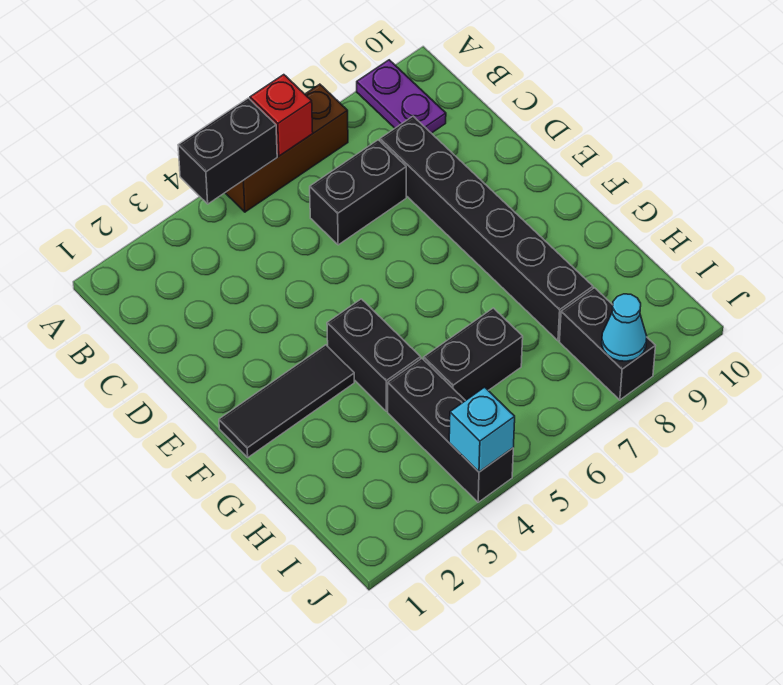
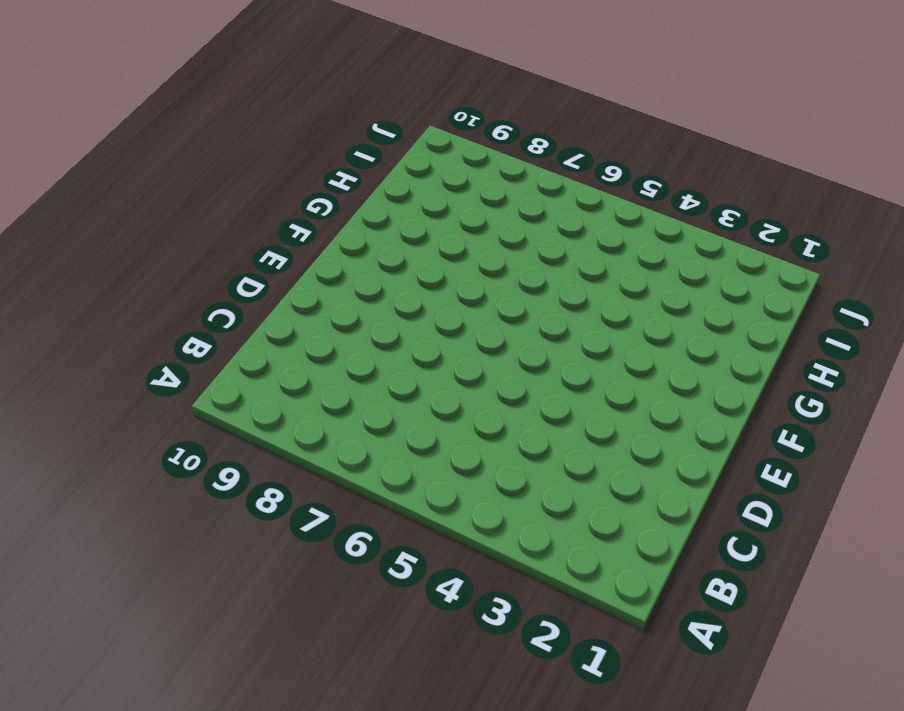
none -> brown brick A5:A7 level 1
none -> purple plate A9:B9 level 1
none -> black brick C6:C7 level 1

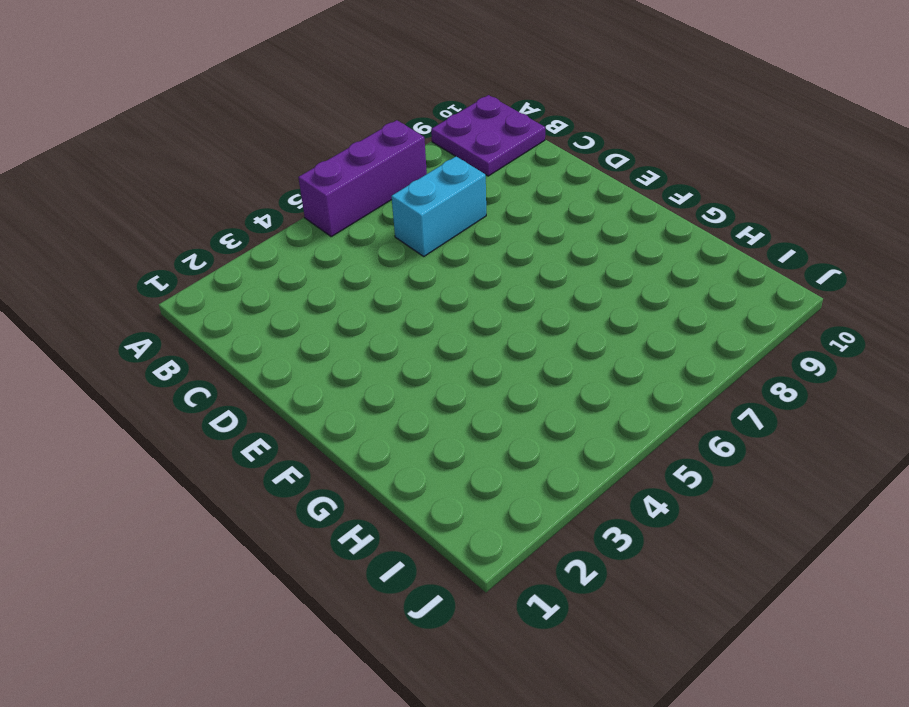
purple brick A5:A7 level 1 -> brown brick A5:A7 level 1
purple plate A9:B10 level 1 -> purple plate A9:B9 level 1
cyan brick C6:C7 level 1 -> black brick C6:C7 level 1
none -> black brick C8:H8 level 1
none -> black tile F1:F3 level 1
none -> black brick F4:G4 level 1

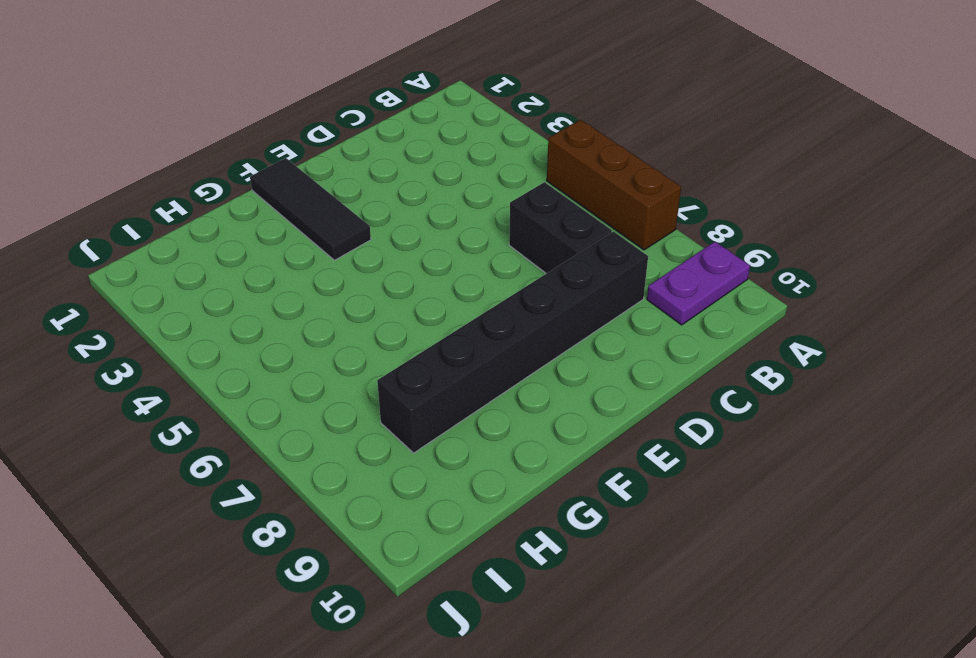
none -> black brick F4:G4 level 1
none -> black brick H4:J4 level 1
none -> black brick H5:H6 level 1

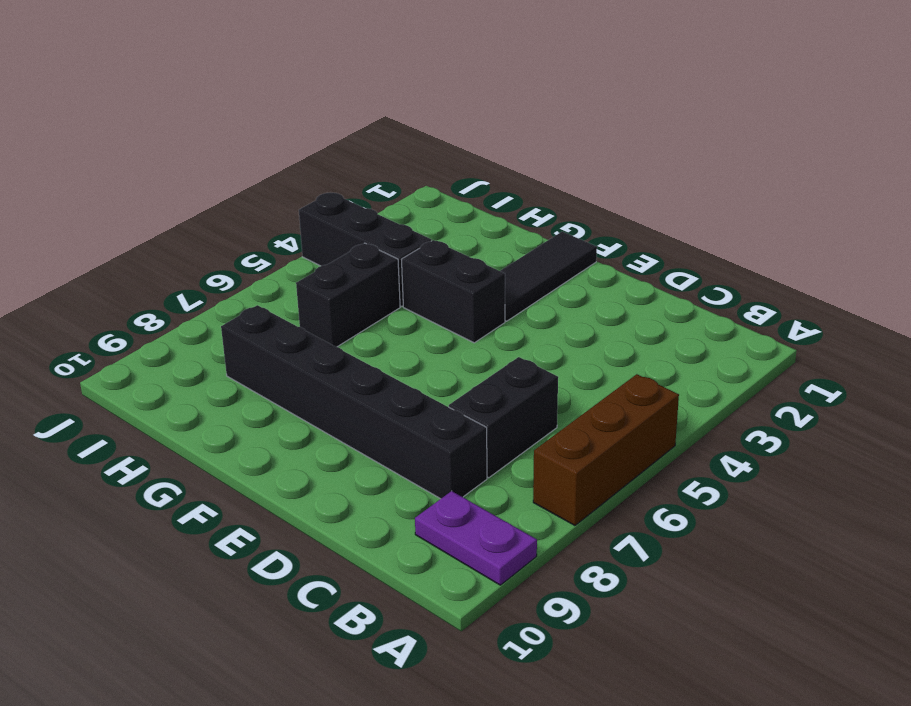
none -> black brick I8:J8 level 1
none -> black brick A4:A5 level 2
none -> red brick A6 level 2

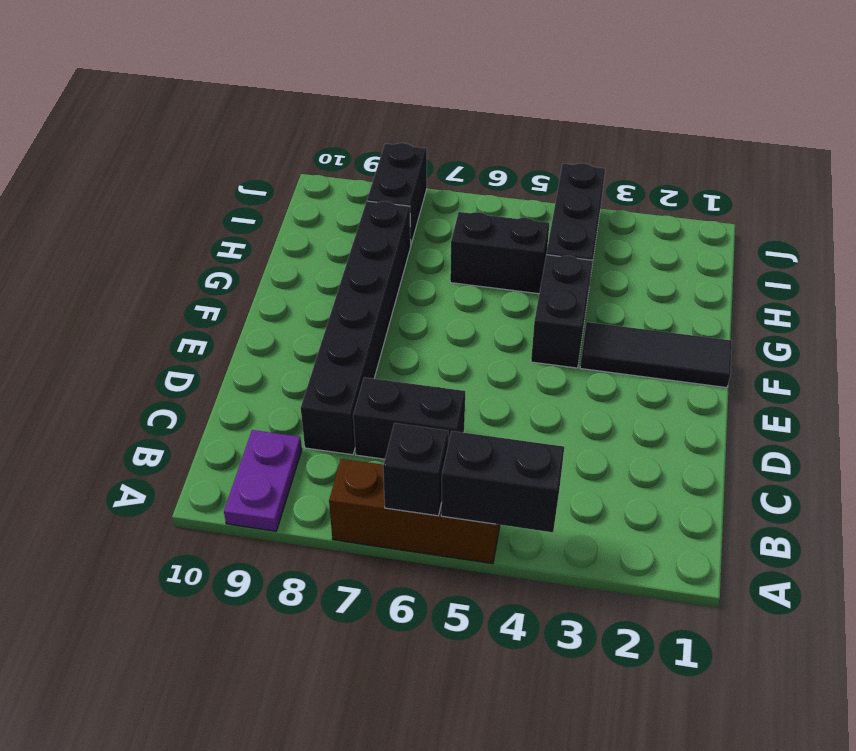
black brick A6 level 2 -> red brick A6 level 2
none -> cyan brick J4 level 2
none -> cyan cone J8 level 2

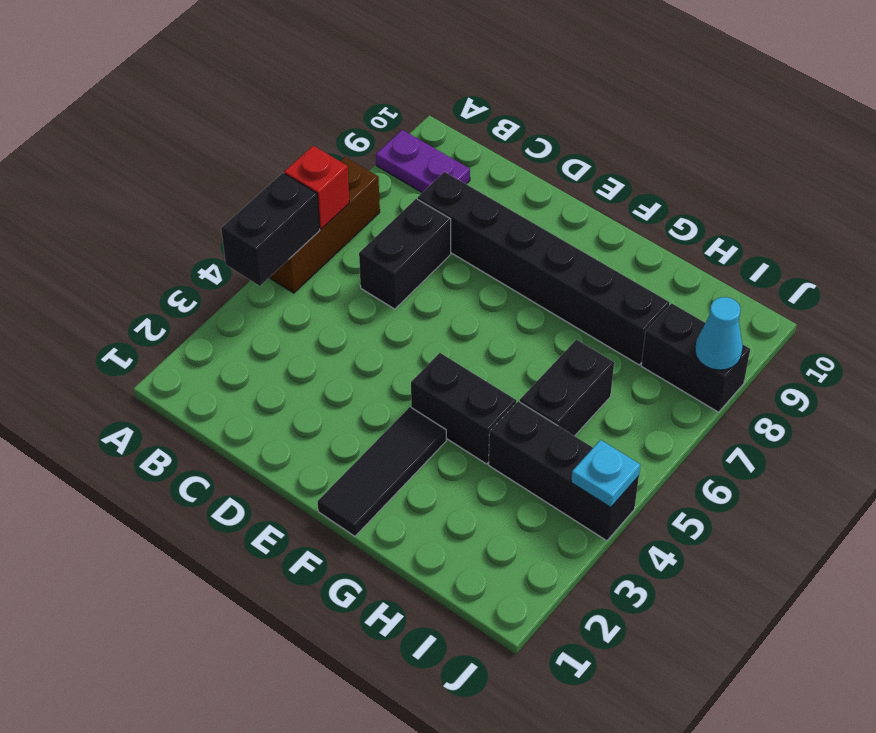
cyan plate J4 level 2 -> cyan brick J4 level 2

